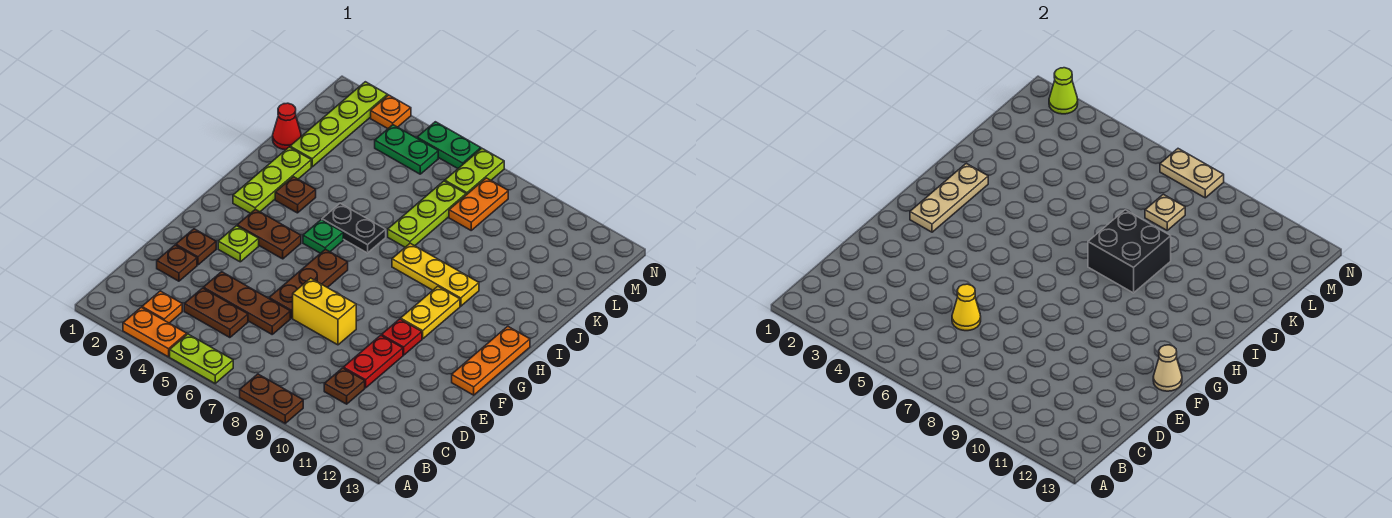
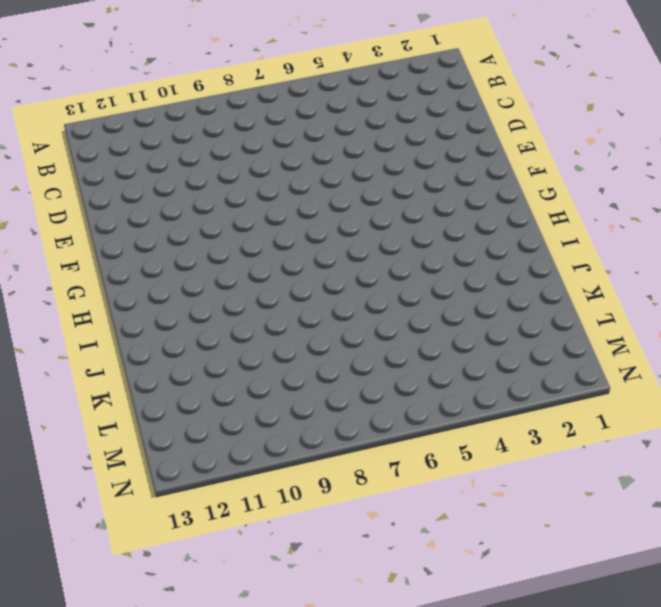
none -> orange plate A3:A4 level 1
none -> lime plate A5:A6 level 1
none -> brown plate A8:A9 level 1
none -> orange plate B3 level 1

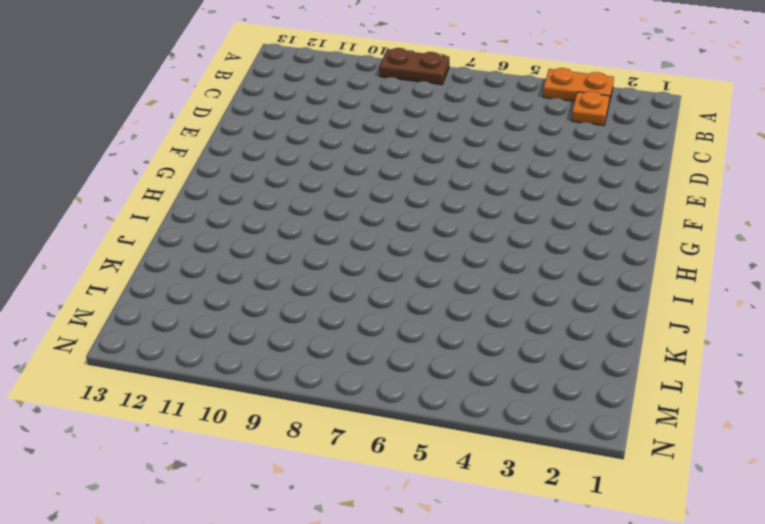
none -> lime plate A5:A6 level 1
none -> brown plate C4:C5 level 1
none -> brown plate C10 level 1
none -> brown plate D2 level 1

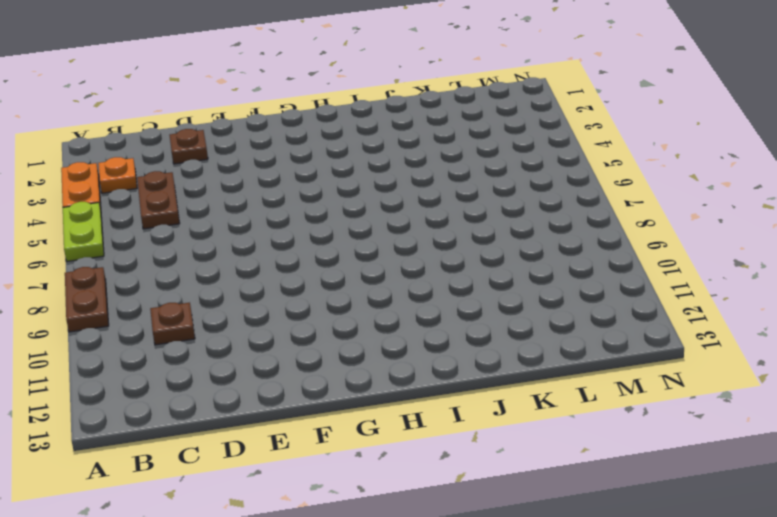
none -> brown plate D4:D6 level 1
none -> red plate D10:E10 level 1
none -> brown plate E2 level 1
none -> brown plate E6:G6 level 1

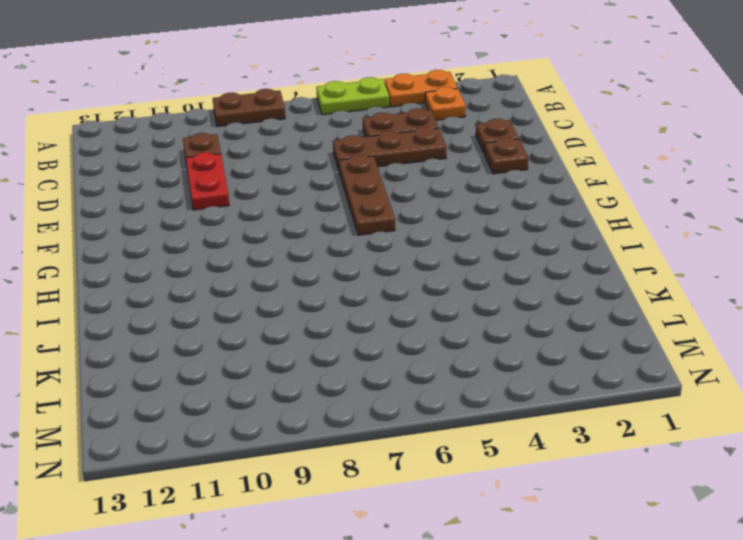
none -> yellow brick E7:E8 level 1
none -> lime plate F3 level 1
none -> red plate F10 level 1
none -> orange plate F13:H13 level 1

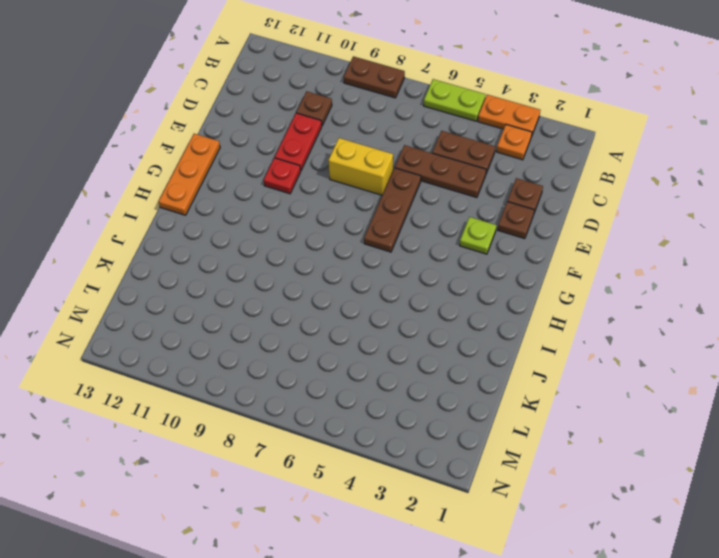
none -> brown plate G3:G4 level 1
none -> yellow plate G10:H10 level 1
none -> lime plate H2:J2 level 1
none -> green plate H5 level 1

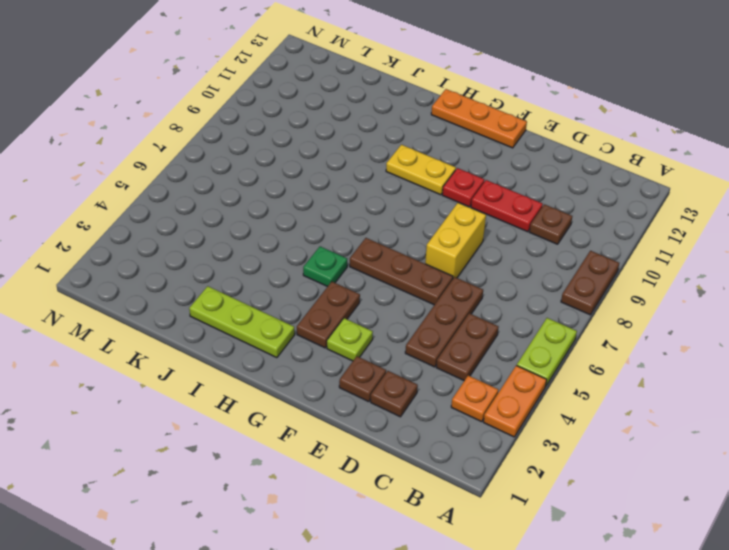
none -> brown plate I3 level 1
none -> black plate I5:I6 level 1
none -> yellow plate I8:I10 level 1
none -> lime plate J7:L7 level 1

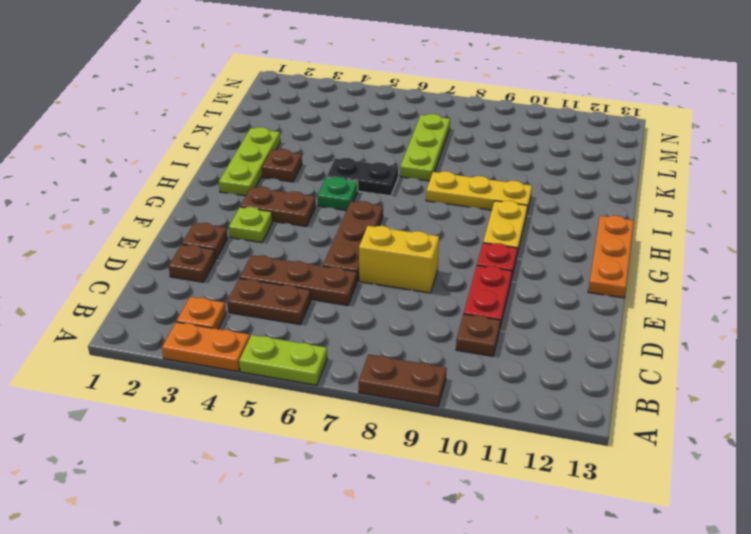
none -> red cone K1 level 1
none -> lime plate K2:N2 level 1
none -> orange plate L8:M8 level 1
none -> green plate M4:M5 level 1

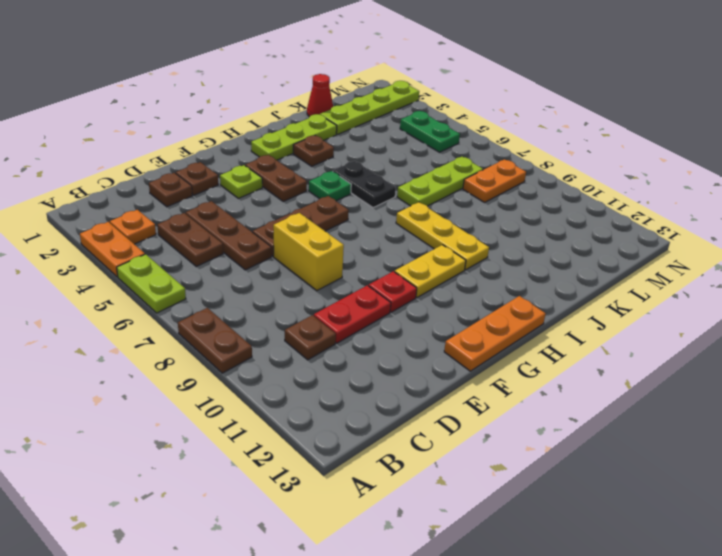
none -> lime plate M7:N7 level 1
none -> orange plate N3 level 1
none -> green plate N5:N6 level 1
none -> yellow cone D6 level 2

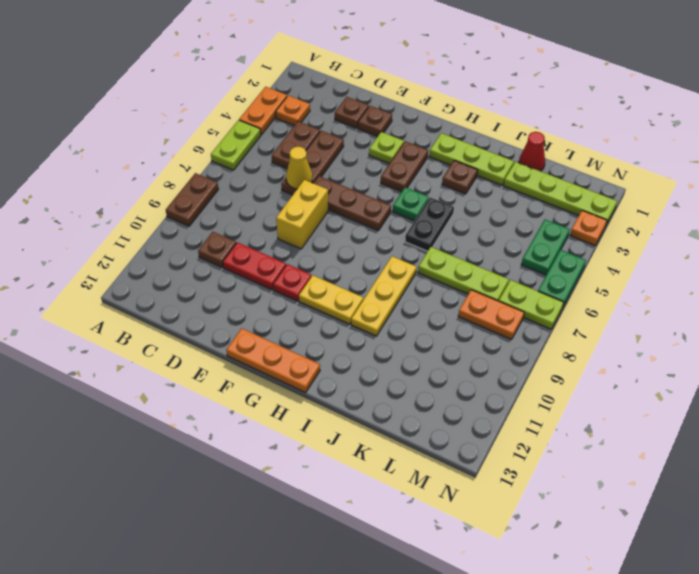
none -> tan cone F13 level 2
none -> tan plate G2:I2 level 2
none -> black brick I8:J9 level 2
none -> tan plate L8 level 2

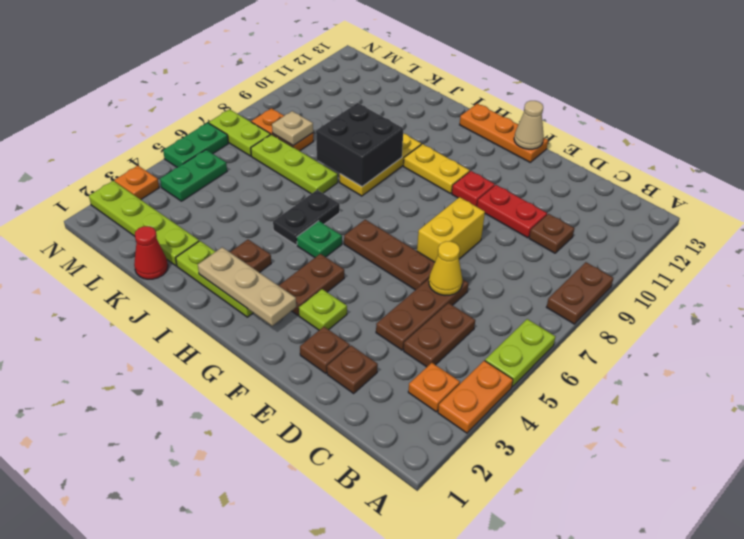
none -> lime cone N2 level 2
none -> tan plate N7:N8 level 2

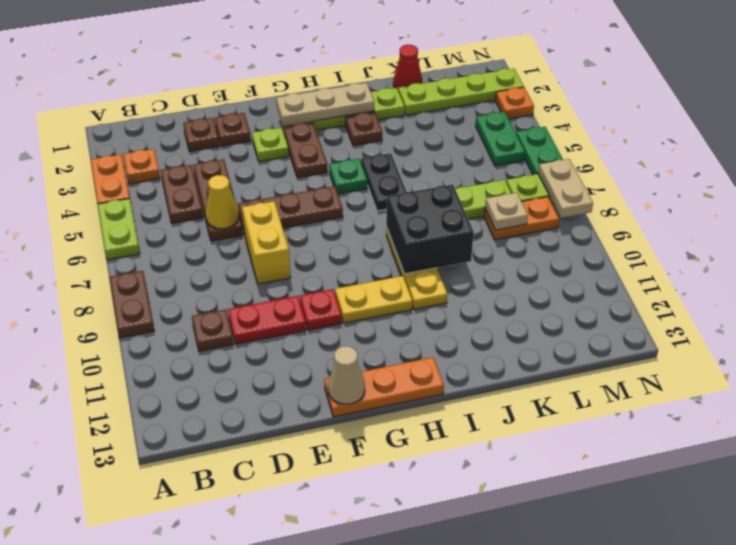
none -> lime cone N2 level 2

